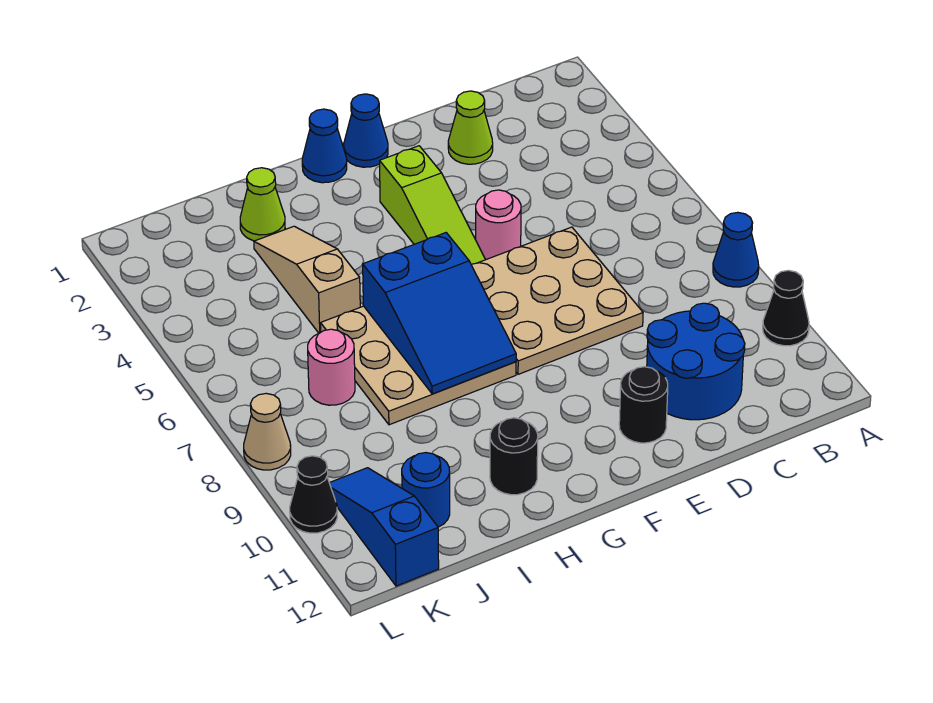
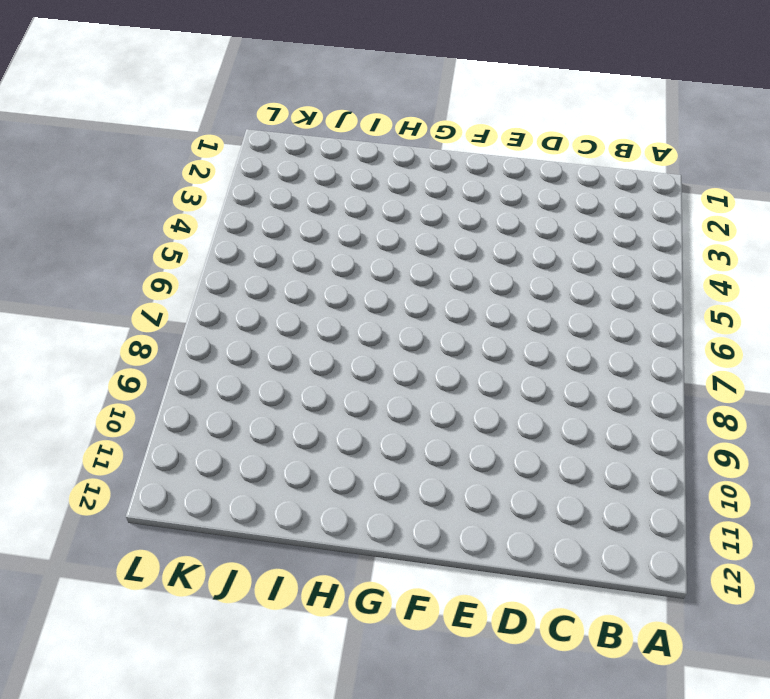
none -> blue cone A8 level 1
none -> black cone A10 level 1
none -> blue round brick C10:D11 level 1

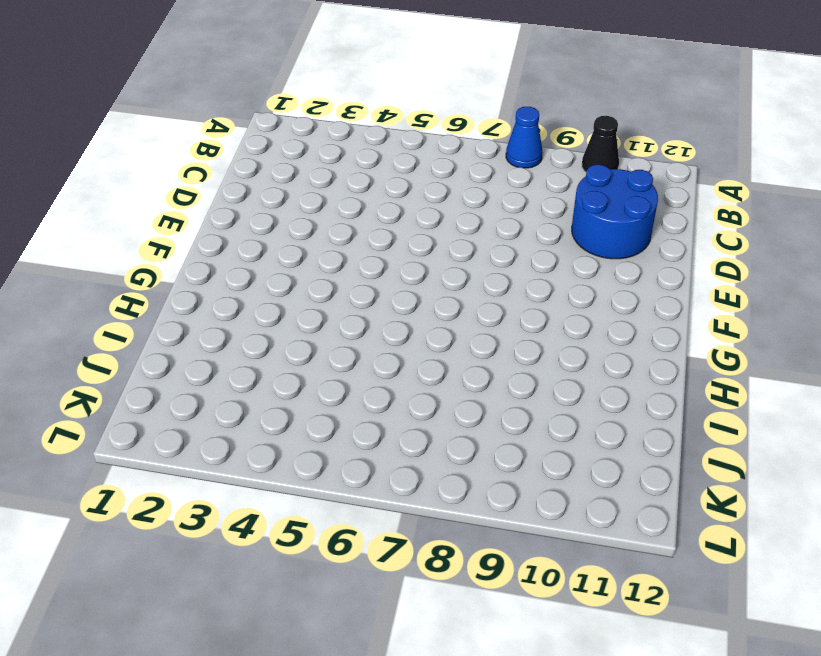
none -> lime cone D2 level 1
none -> tan plate D6:F8 level 1
none -> pink round brick E5 level 1

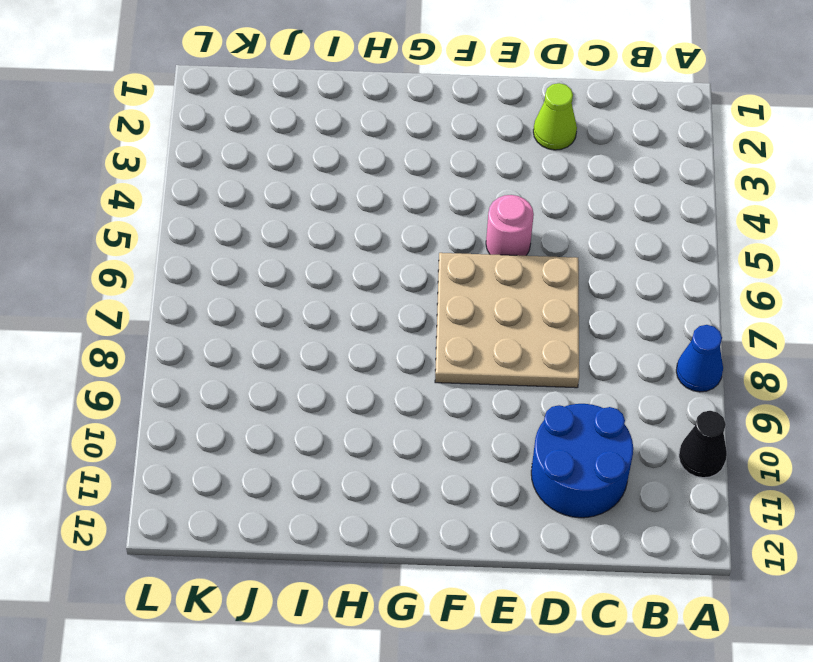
none -> black round brick E11 level 1
none -> blue cone F1 level 1
none -> lime slope F3:F5 level 1 top 3

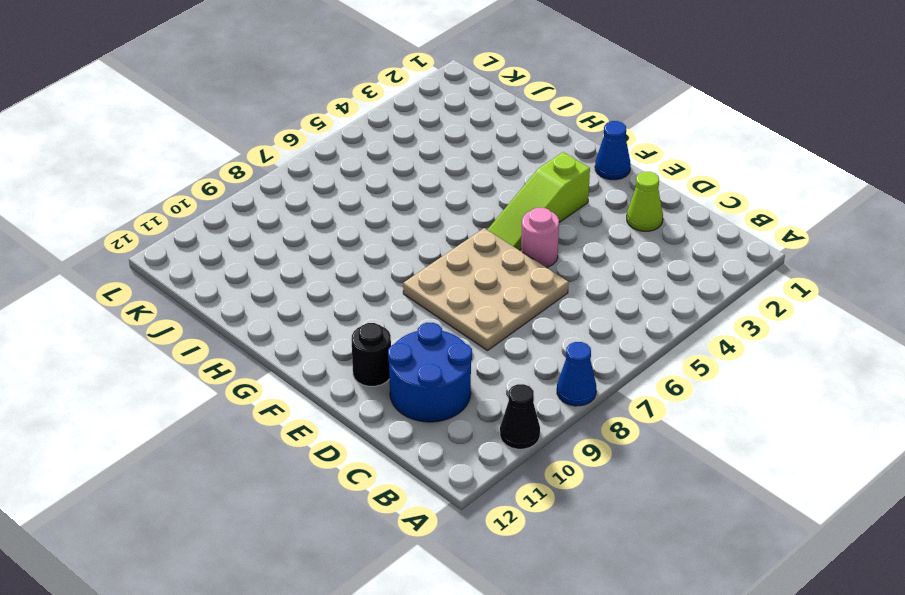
none -> blue cone G1 level 1
none -> tan plate G6:I8 level 1
none -> black round brick H11 level 1

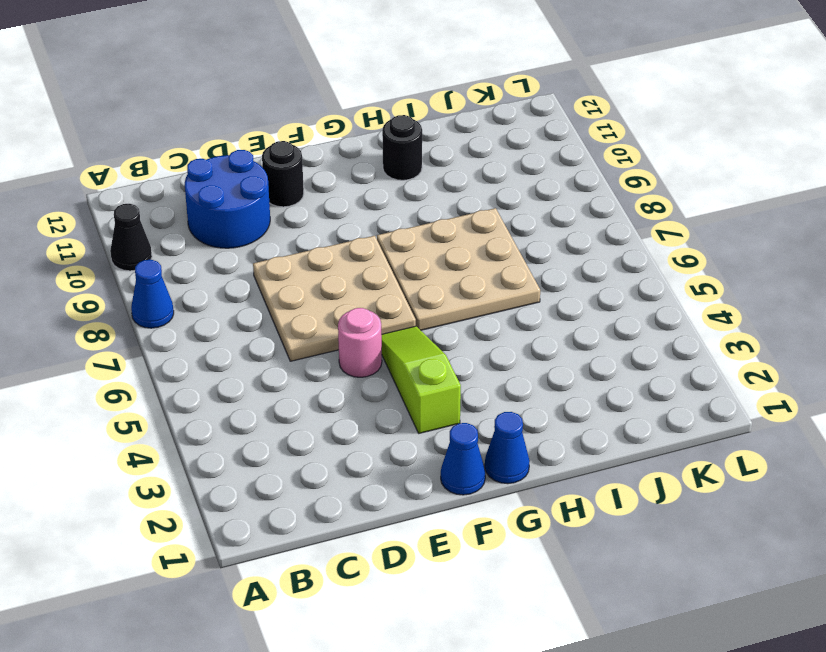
none -> lime cone D2 level 1
none -> lime cone I2 level 1
none -> tan slope I3:I5 level 1 top 5

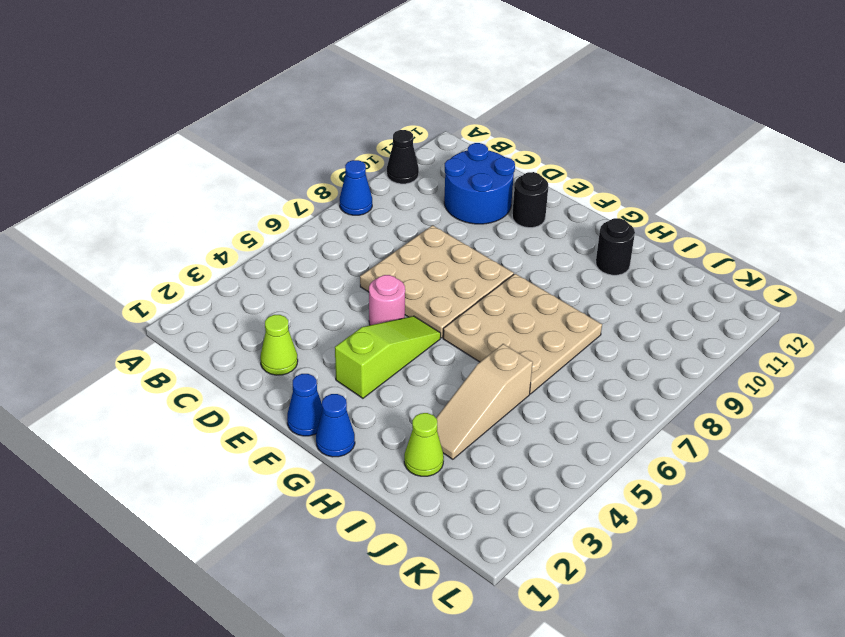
none -> pink round brick J7 level 1
none -> blue round brick J11 level 1
none -> blue slope K10:K12 level 1 top 12

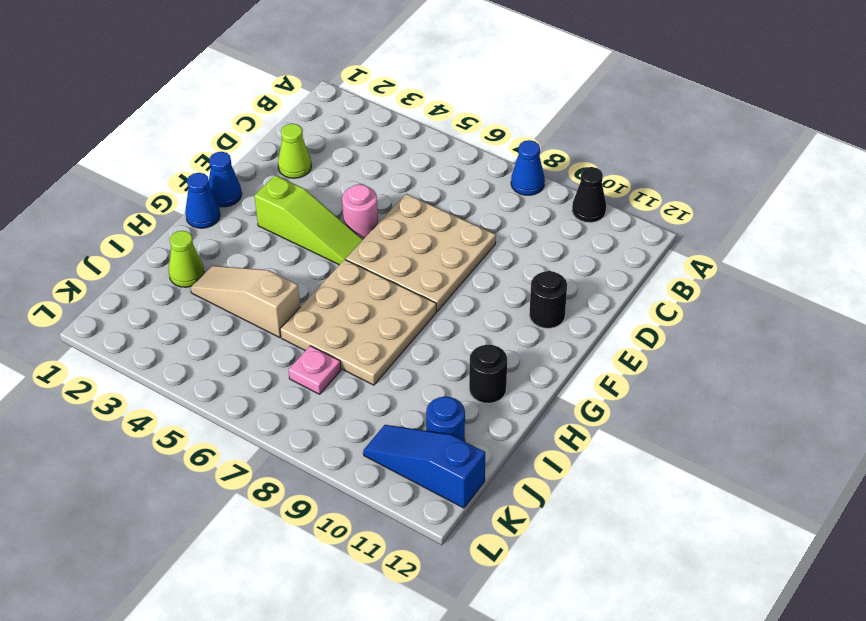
pink plate J7 level 1 -> pink round brick J7 level 1
none -> blue round brick C10:D11 level 1
none -> tan cone L8 level 1
none -> black cone L10 level 1

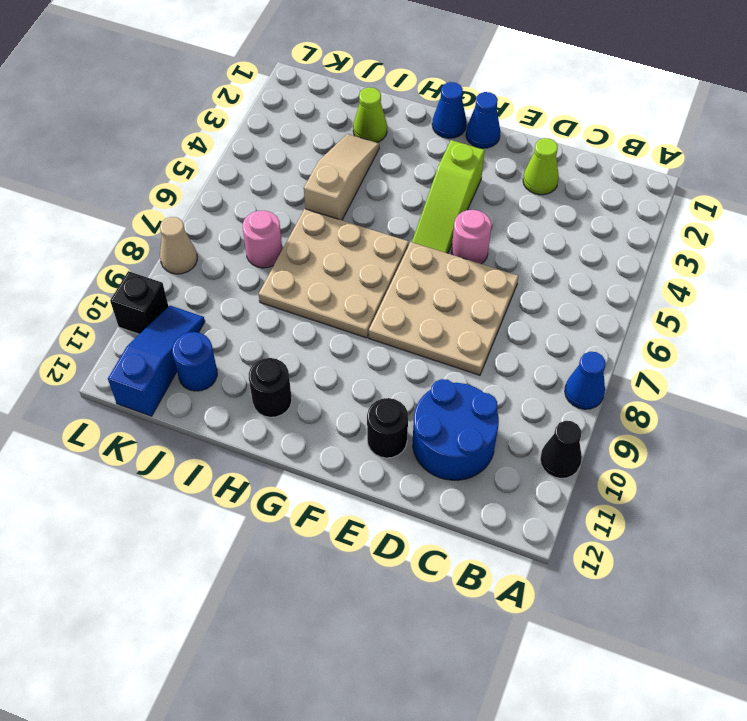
black brick L10 level 1 -> black cone L10 level 1
none -> blue slope G6:H8 level 2 top 6

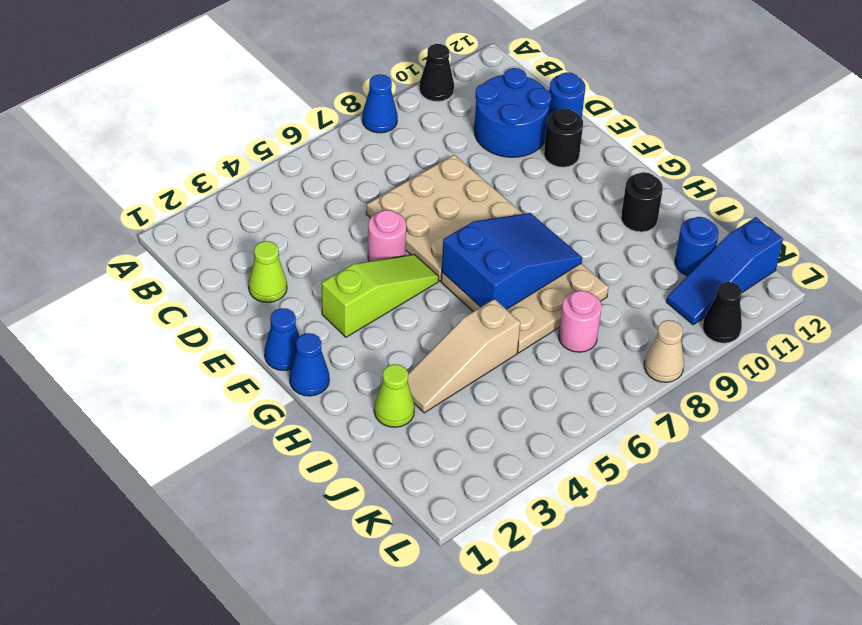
blue round brick D12 level 1 -> none

